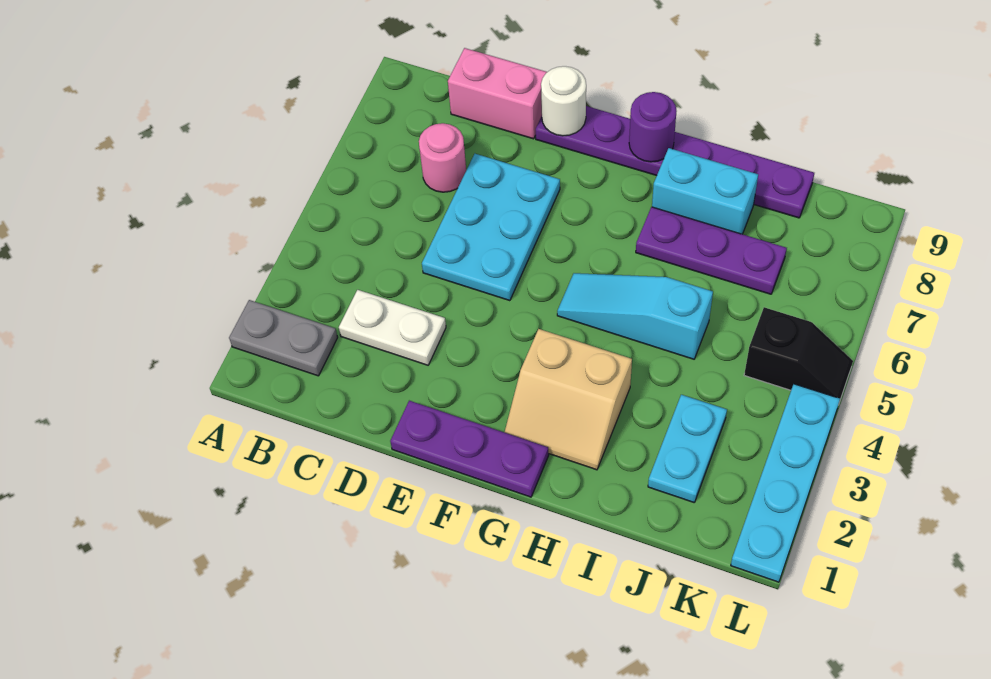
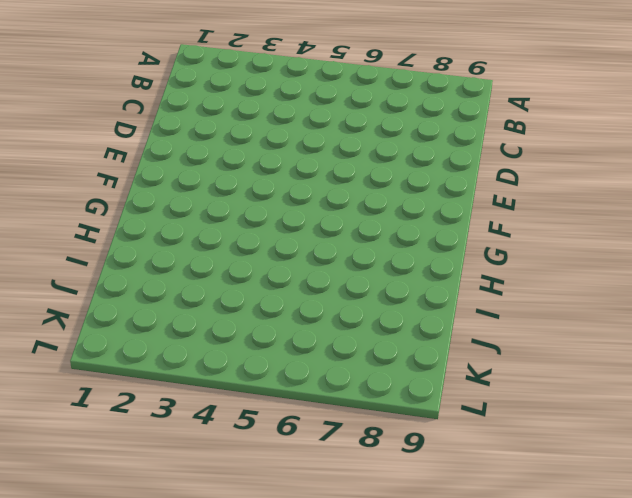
none -> grey plate A2:B2 level 1
none -> white plate C3:D3 level 1
none -> pink round brick C7 level 1

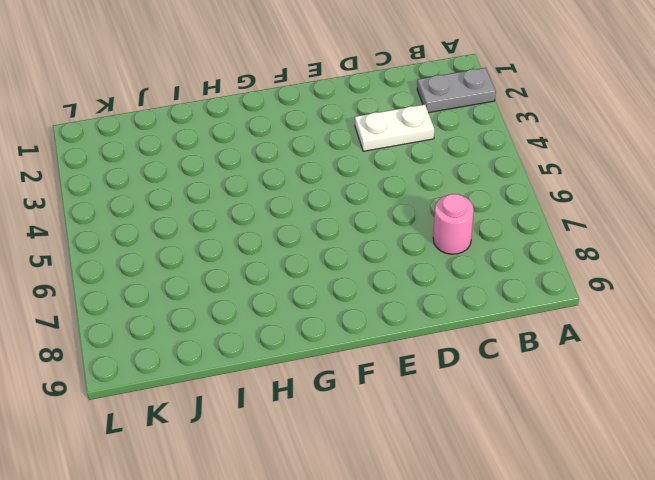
none -> pink brick C9:D9 level 1
none -> cyan plate D5:E7 level 1
none -> purple plate E1:G1 level 1

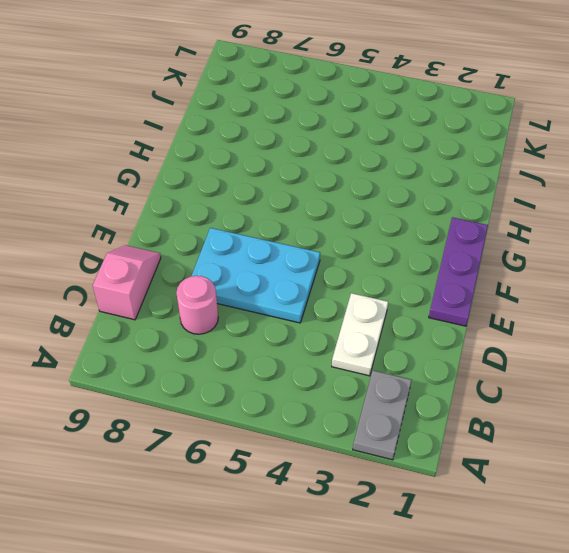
pink slope C9:D9 level 1 top C -> pink brick C9:D9 level 1
none -> purple plate E9:J9 level 1
none -> tan slope G2:H3 level 1 top 3
none -> cyan slope G5:I5 level 1 top I

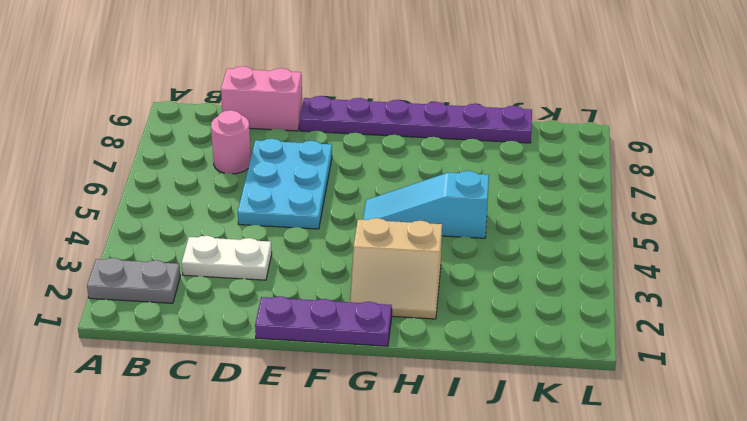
none -> purple plate H7:J7 level 1
none -> cyan brick H8:I8 level 1
none -> cyan plate J2:J3 level 1

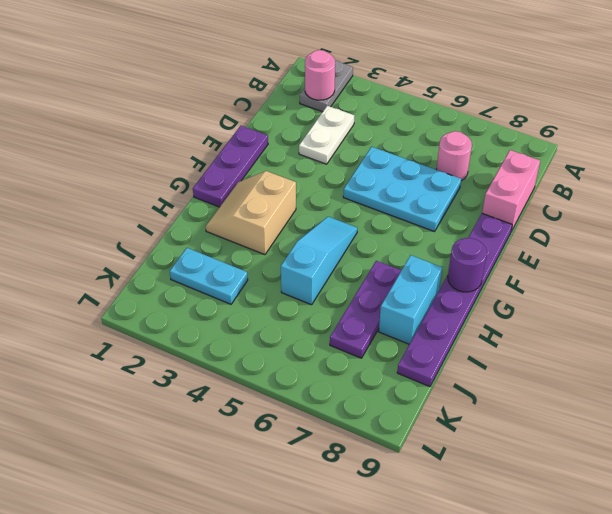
pink round brick B2 level 2 -> none
none -> black slope K5:L5 level 1 top K
none -> cyan plate L1:L4 level 1
none -> white round brick E9 level 2

